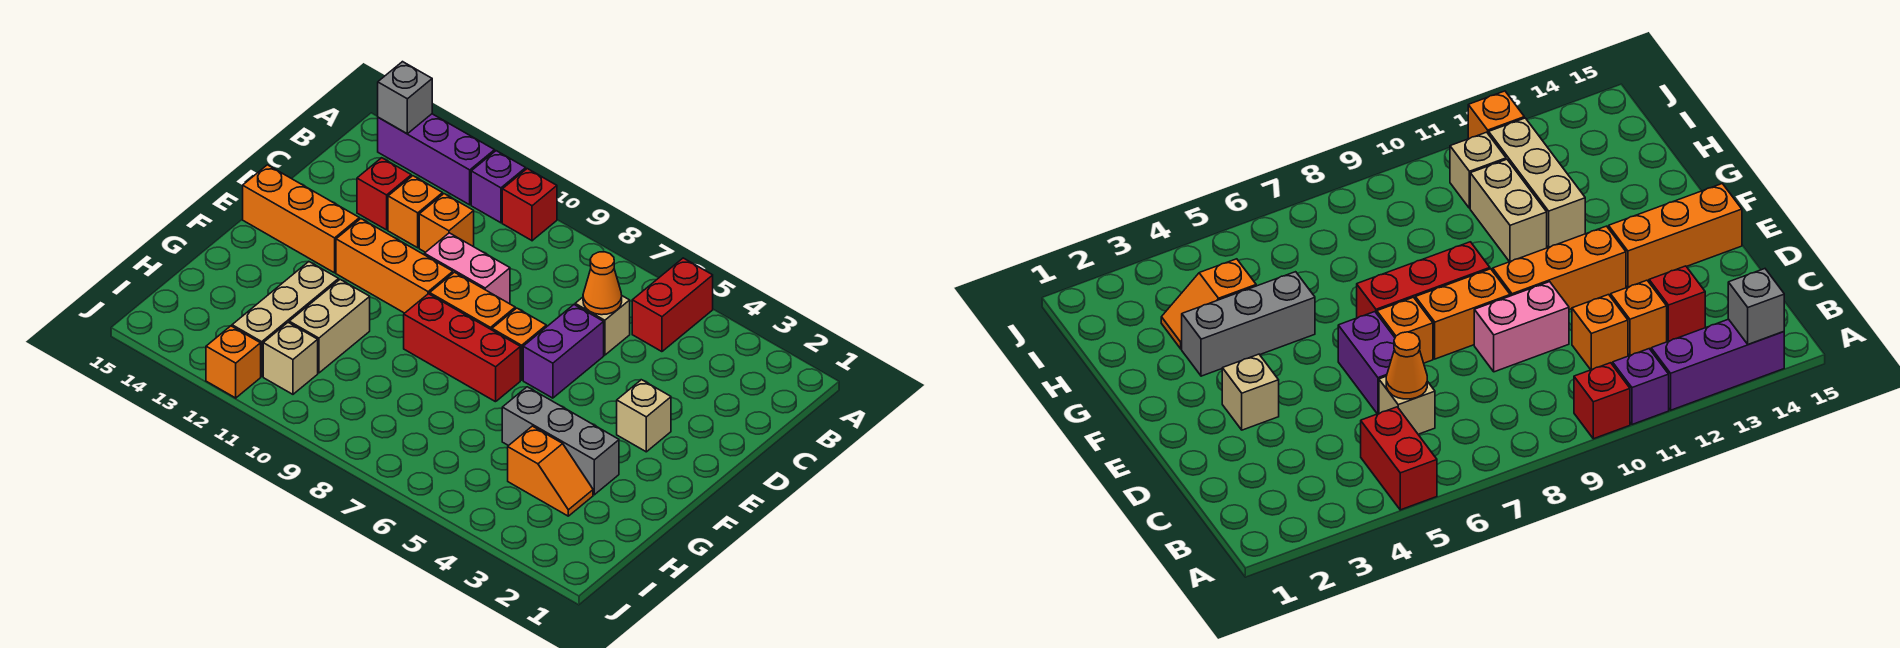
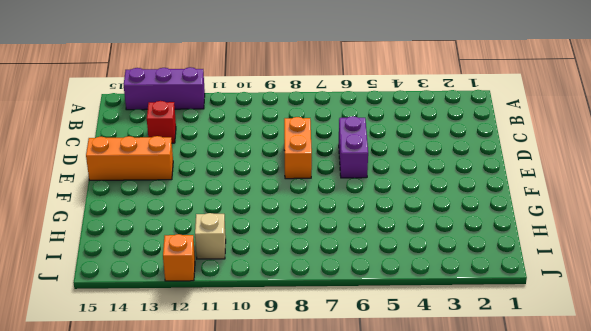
orange brick D8:E8 level 1 -> orange brick E8:E9 level 1
none -> red brick A5:B5 level 1
none -> red brick A10 level 1
none -> purple brick A11 level 1

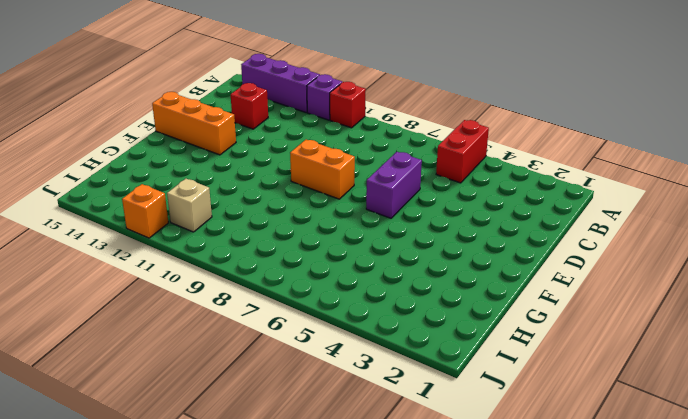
none -> tan brick C6 level 1
none -> orange brick C11 level 1
none -> orange brick C12 level 1

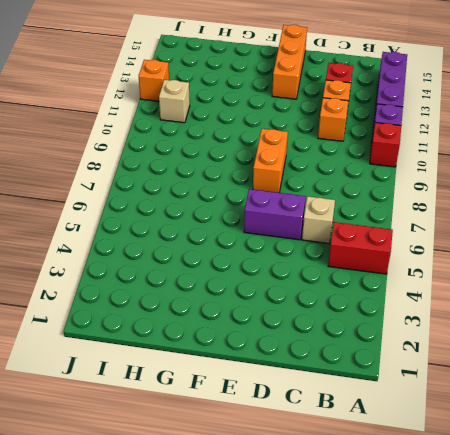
none -> pink brick D9:D10 level 1
none -> tan brick E3 level 1
none -> orange brick E7 level 1

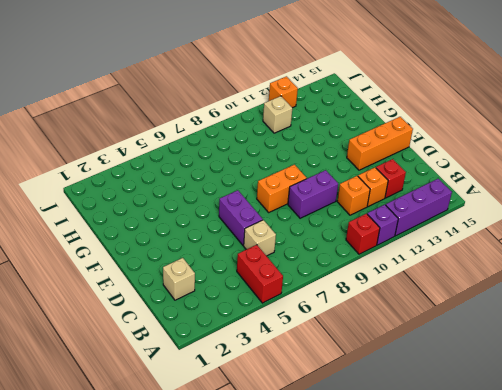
tan brick C2 level 1 -> tan brick E3 level 1
purple brick D9:D10 level 1 -> pink brick D9:D10 level 1
none -> orange brick E7 level 1
none -> orange brick E10:E12 level 1
none -> red brick F7:F9 level 1

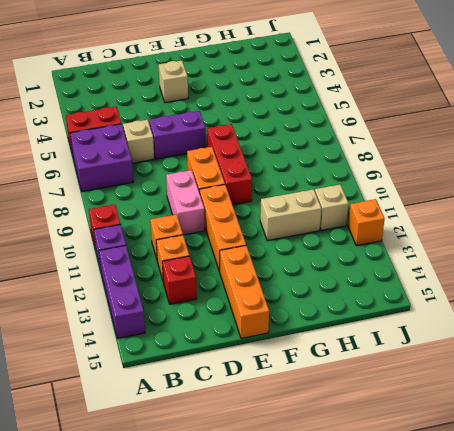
purple brick A6:B7 level 1 -> none
none -> orange brick E7 level 1
none -> grey brick G3:G5 level 1
none -> tan brick G12:I12 level 1

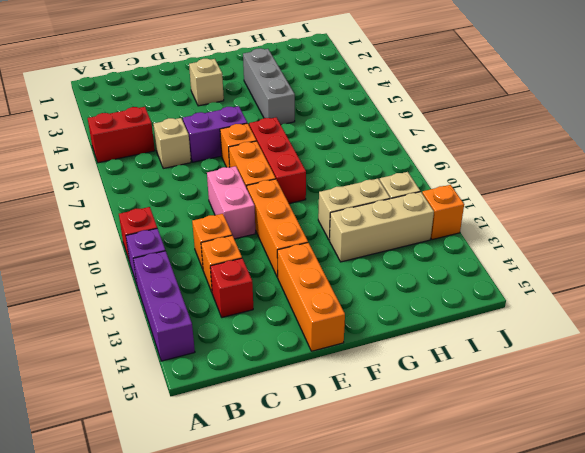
none -> orange slope H3:H4 level 1 top 4
none -> grey brick A14 level 2
none -> orange cone C6 level 2

